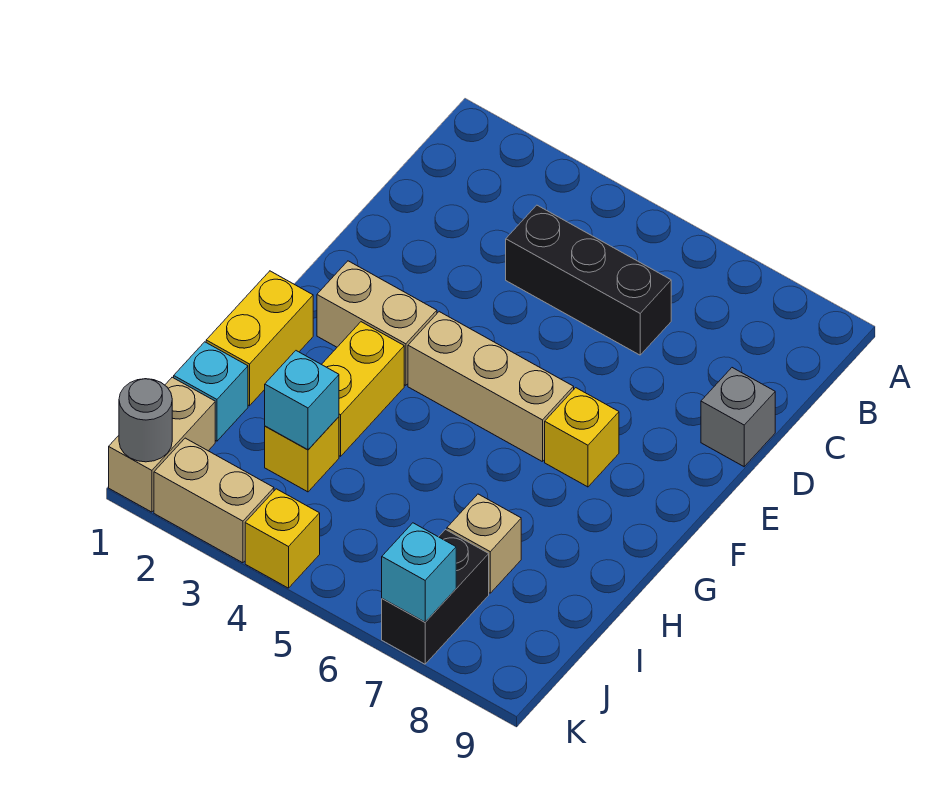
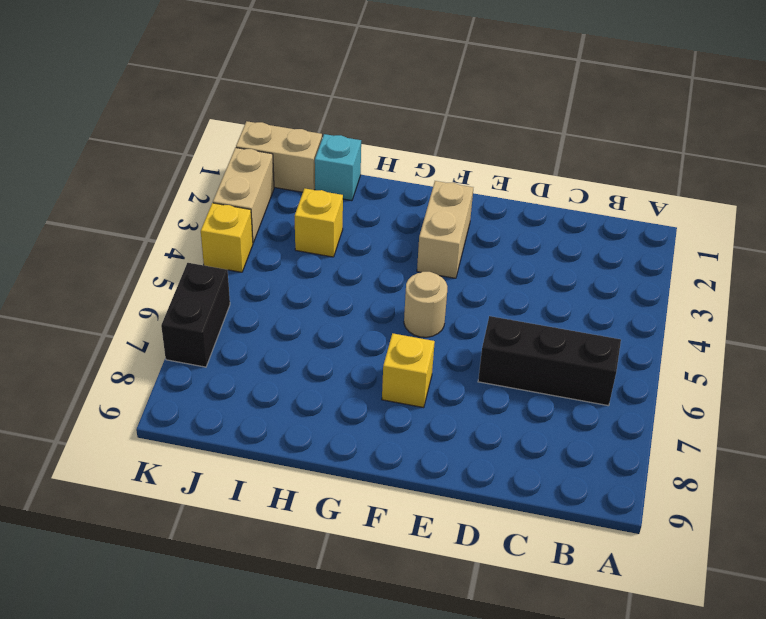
black brick B6:D6 level 1 -> black brick C4:C6 level 1
tan round brick F5 level 1 -> tan brick F4:F6 level 1
black brick K6:K7 level 1 -> black brick J7:K7 level 1
none -> grey brick D9 level 1
none -> yellow brick G1:H1 level 1
none -> yellow brick G3:H3 level 1

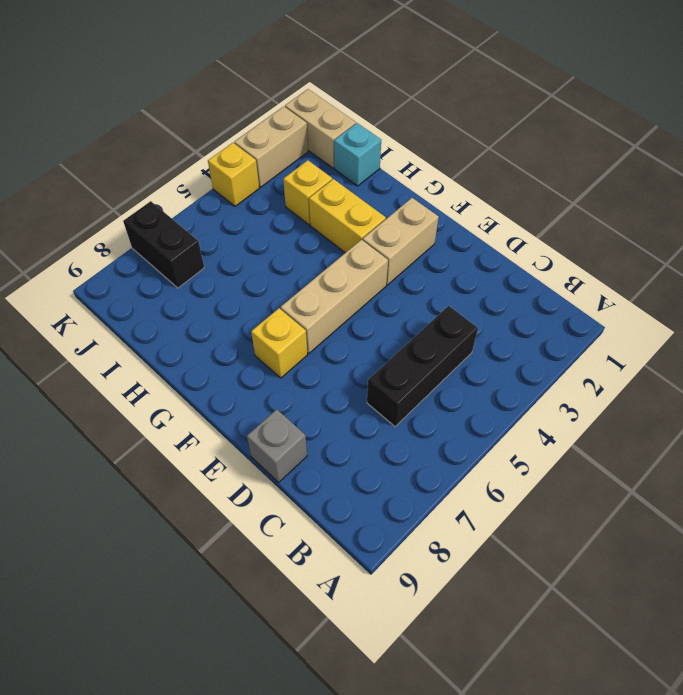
none -> yellow brick G1:H1 level 1
none -> tan brick I7 level 1
none -> cyan brick I3 level 2

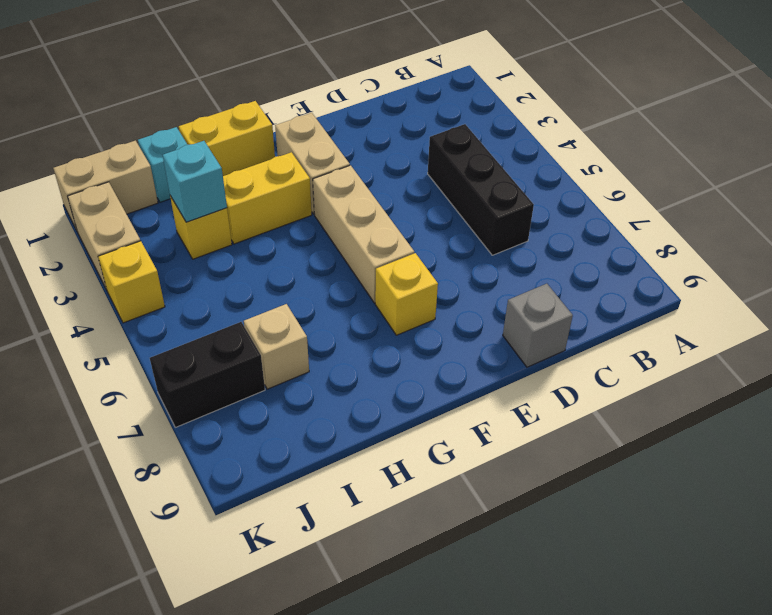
none -> grey round brick K1 level 2
none -> cyan brick K7 level 2

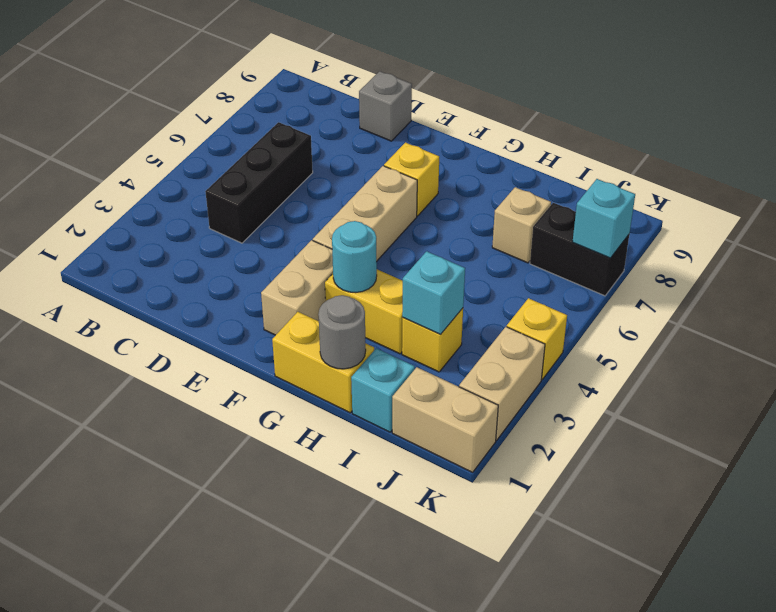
cyan round brick G3 level 2 -> none
grey round brick H1 level 2 -> grey round brick K1 level 2

